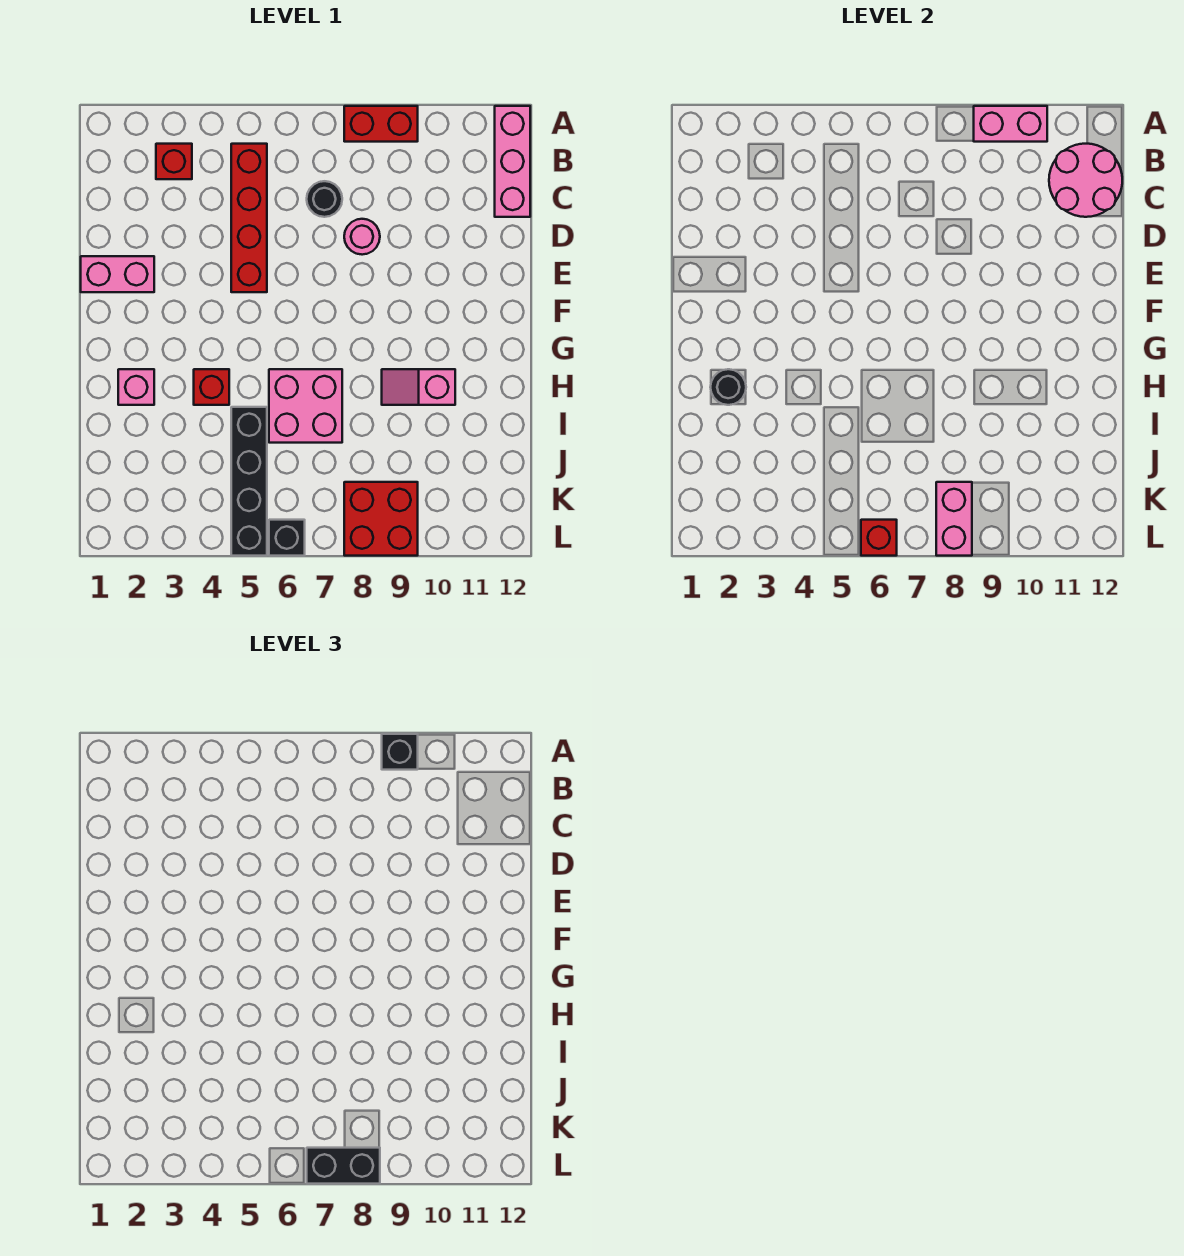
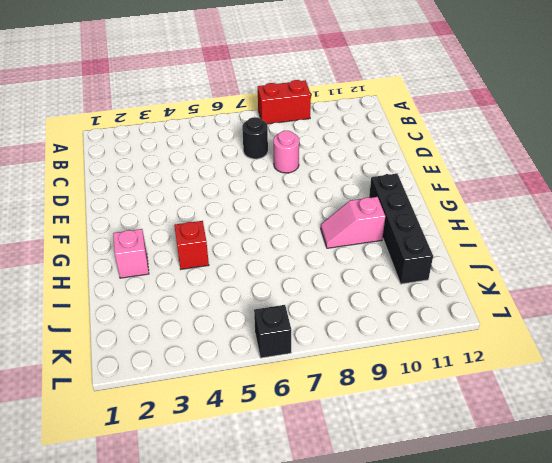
black brick G11:J11 level 1 -> black brick I5:L5 level 1
none -> pink brick A12:C12 level 1
none -> red brick B3 level 1
none -> red brick B5:E5 level 1

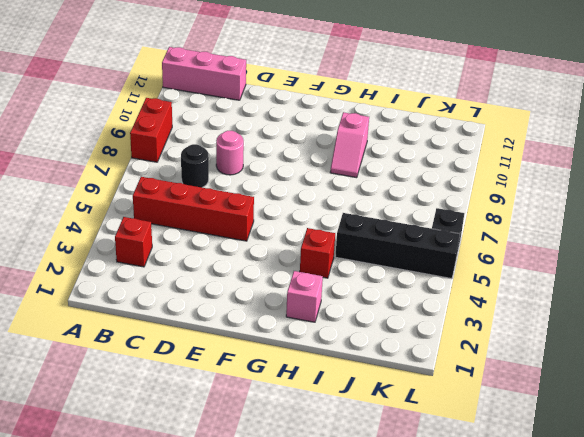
none -> pink brick E1:E2 level 1
none -> pink brick H6:I7 level 1
none -> red brick K8:L9 level 1

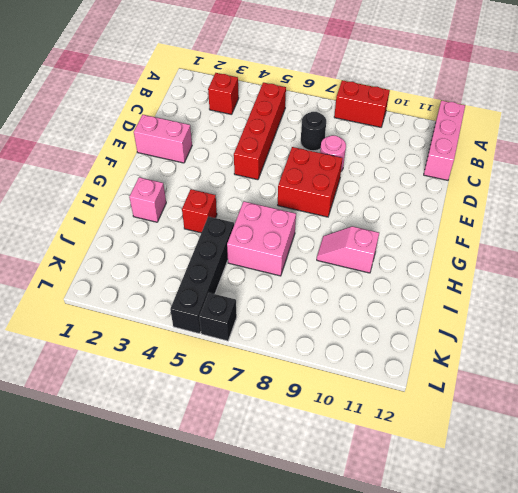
red brick E7:F8 level 1 -> red brick K8:L9 level 1
none -> pink brick A9:A10 level 2
none -> pink round brick B11:C12 level 2
none -> black round brick H2 level 2

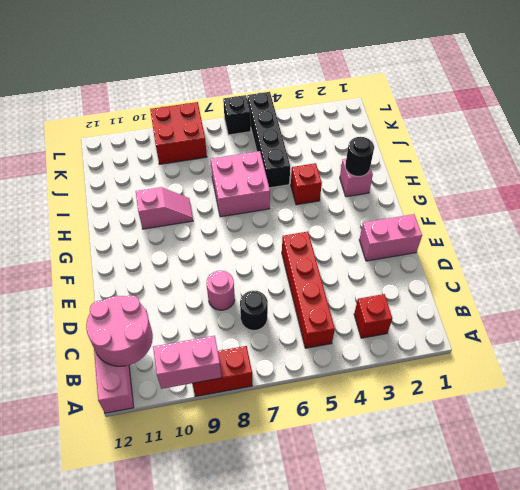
none -> pink brick K8:L8 level 2
none -> red brick L6 level 2
none -> black brick A9 level 3

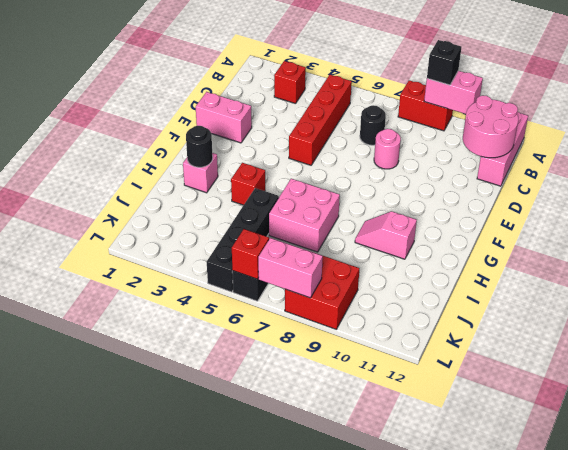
pink brick L7:L8 level 2 -> pink brick K8:L8 level 2
none -> black brick L7:L8 level 3

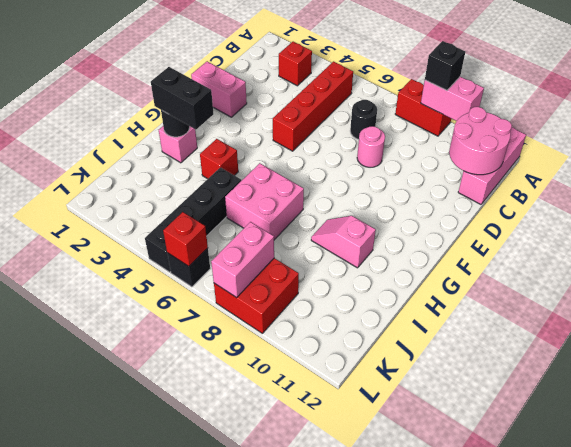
black brick H2:H3 level 3 -> black brick L7:L8 level 3

